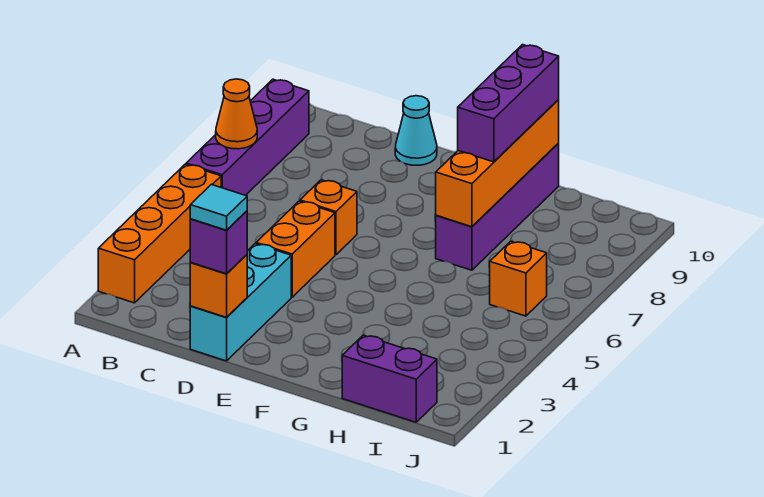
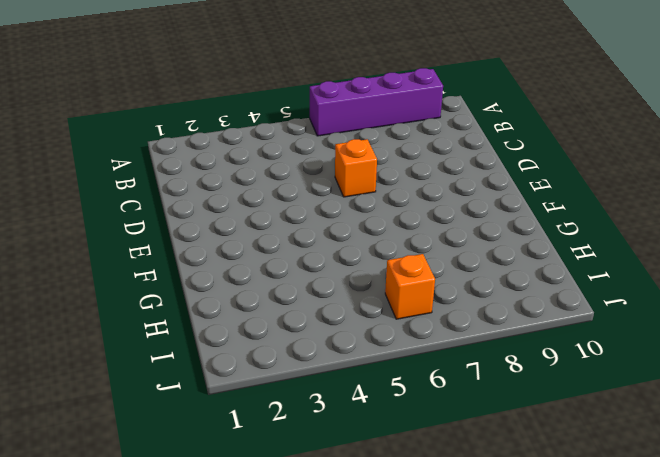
none -> orange brick A2:A5 level 1
none -> cyan brick D1:D3 level 1
none -> orange brick D4:D5 level 1

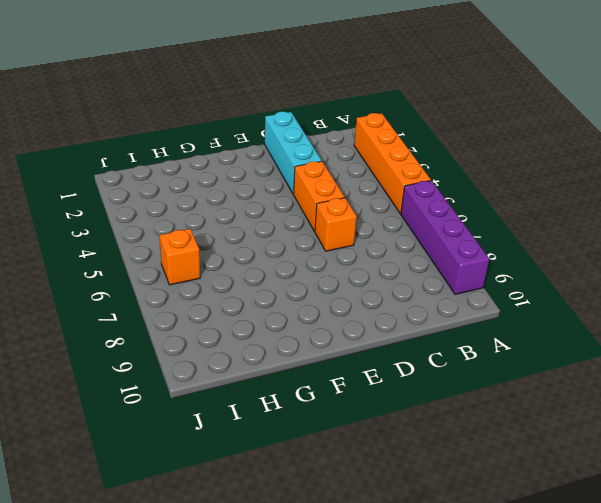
none -> cyan cone D10 level 1
none -> purple brick G7:G10 level 1
none -> purple brick H1:I1 level 1

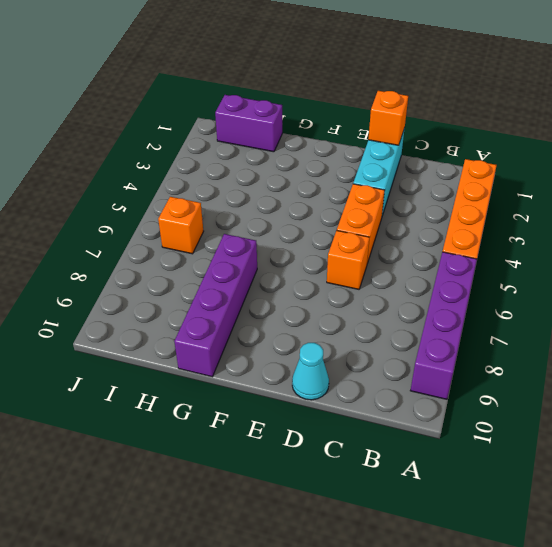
none -> orange cone A7 level 2
none -> orange brick G7:G10 level 2
none -> purple brick D1 level 3

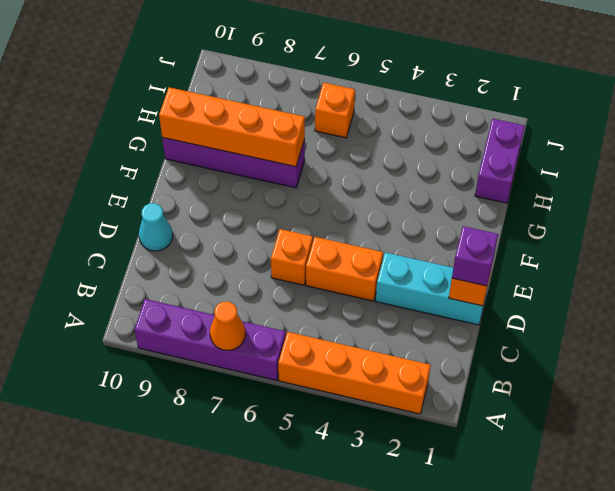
none -> purple brick G8:G10 level 3
none -> cyan tile D1 level 4

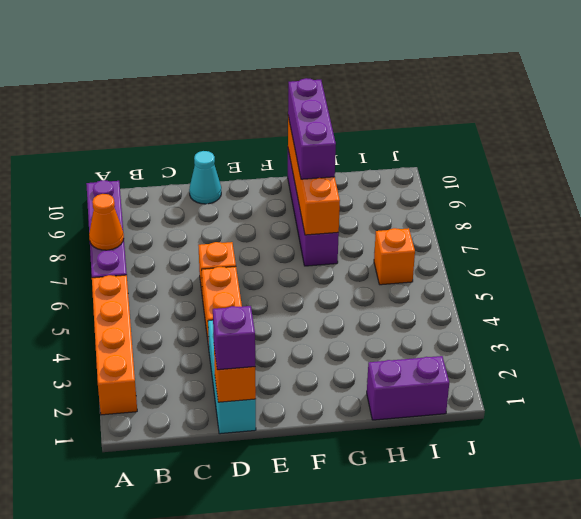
none -> cyan tile D1 level 4

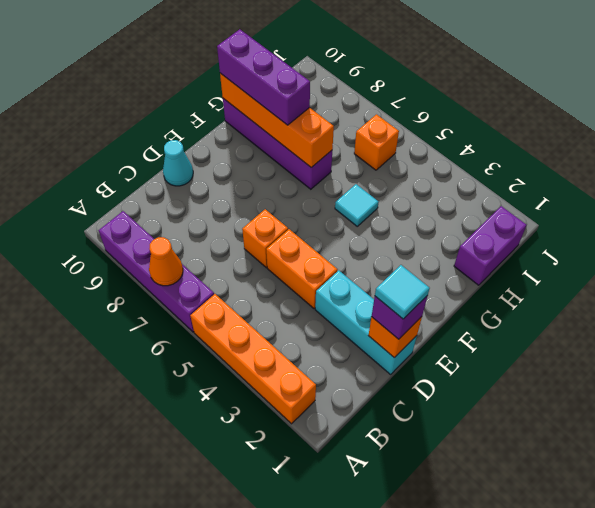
cyan tile G5 level 1 -> none

